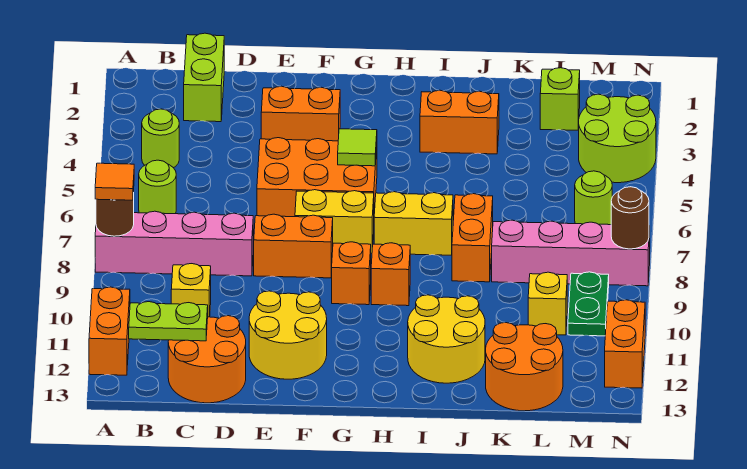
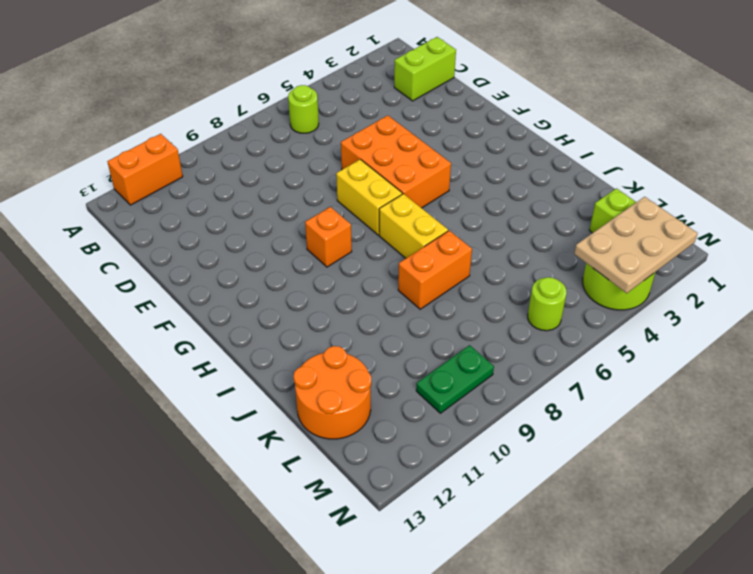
tan plate M2:N4 level 2 -> none
none -> pink brick A8:D8 level 1
none -> lime round brick B4 level 1
none -> yellow brick C10 level 1
none -> orange round brick C12:D13 level 1

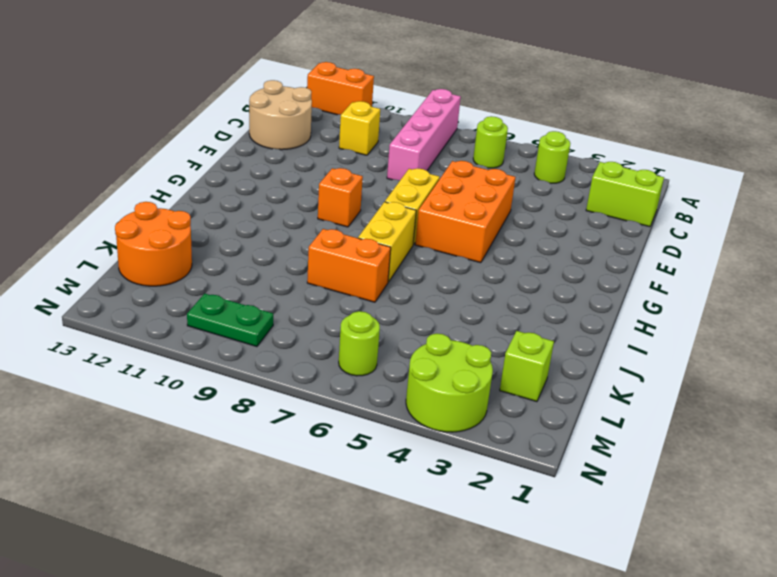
tan round brick C12:D13 level 1 -> orange round brick C12:D13 level 1
none -> orange brick E3:F3 level 1
none -> orange brick E8:F8 level 1
none -> yellow round brick E11:F12 level 1
none -> orange brick H9 level 1

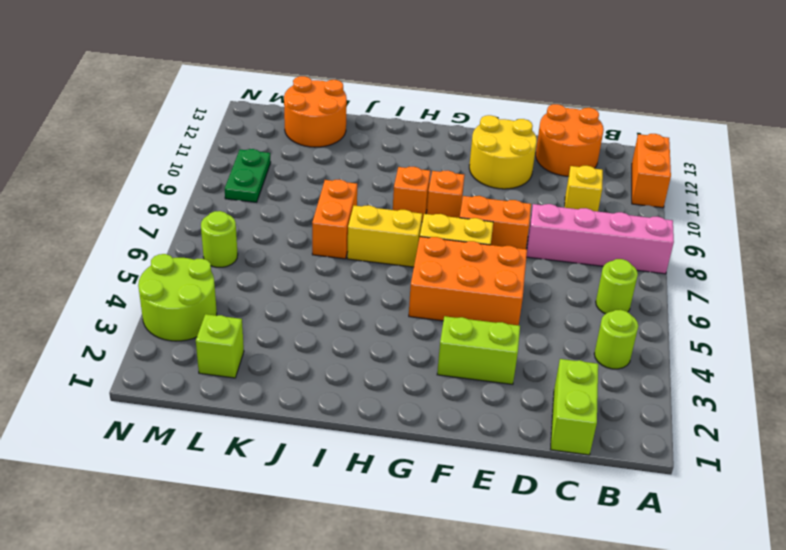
lime brick E3:F3 level 1 -> orange brick E3:F3 level 1
none -> orange brick I3:J3 level 1
none -> yellow round brick I11:J12 level 1
none -> pink brick K8:N8 level 1
none -> yellow brick L10 level 1

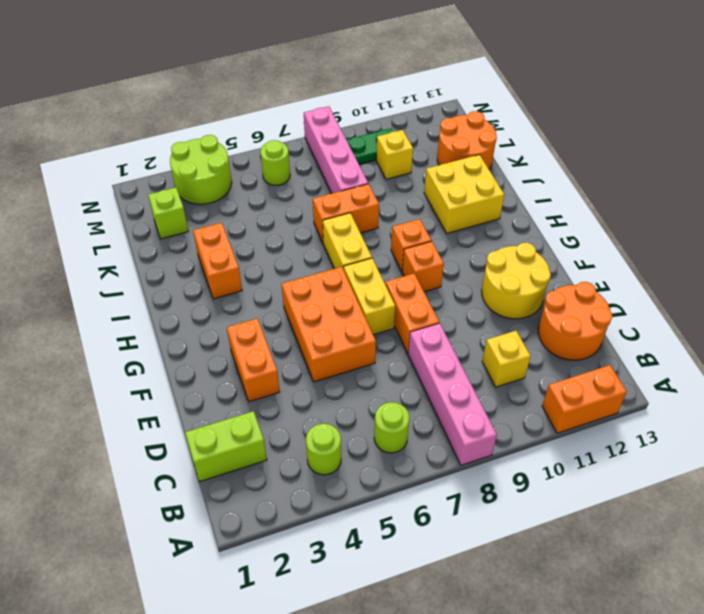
yellow brick I11:J12 level 1 -> yellow round brick I11:J12 level 1
none -> orange brick N11:N12 level 1
none -> brown round brick A8 level 2
none -> lime plate B12:C12 level 2
none -> lime tile G5 level 2

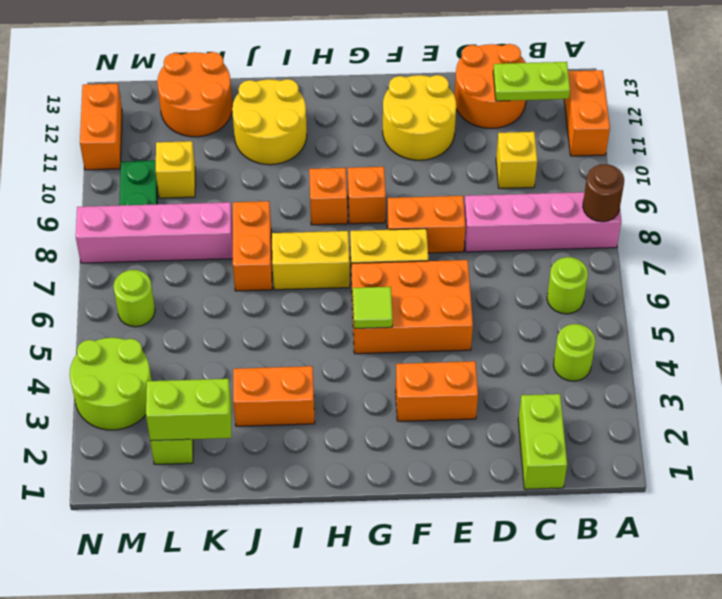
lime brick K2:L2 level 2 -> none
none -> brown round brick N8 level 2
none -> orange tile A8 level 3

